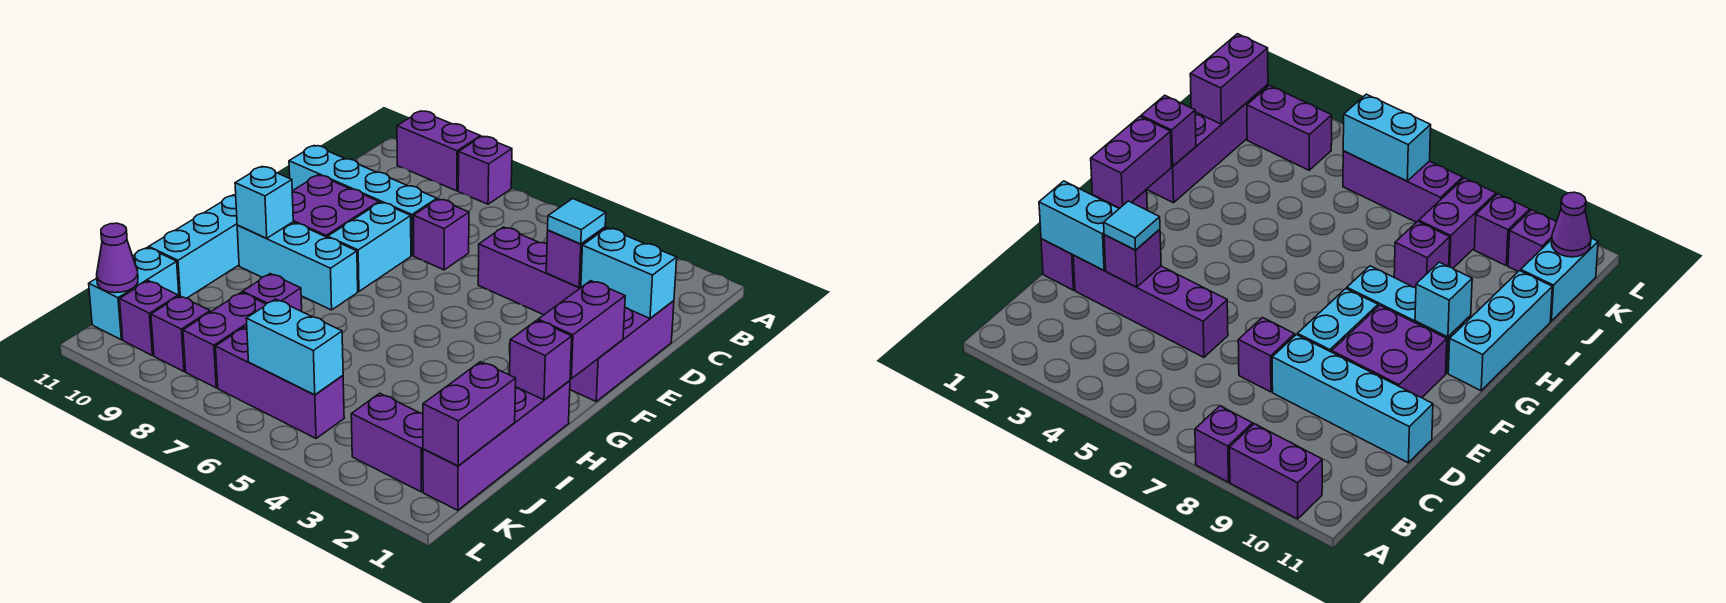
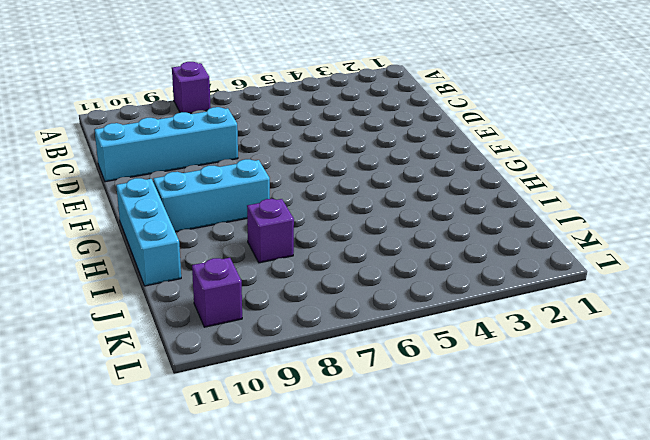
none -> purple brick A9:A10 level 1
none -> purple brick D1:F1 level 1
none -> purple brick D2:D5 level 1

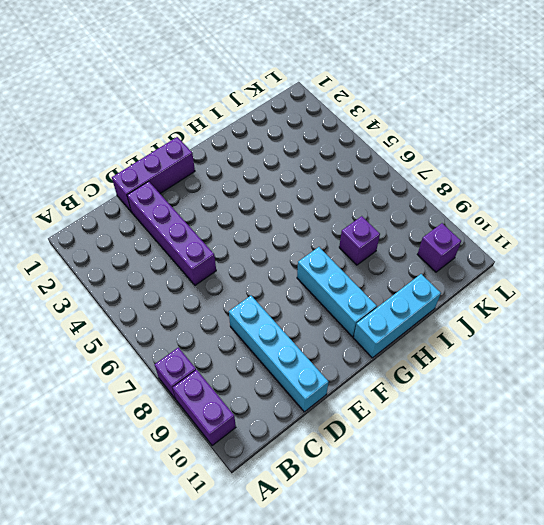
none -> purple brick D7 level 1
none -> cyan brick E8:F8 level 1
none -> purple brick E9:F10 level 1

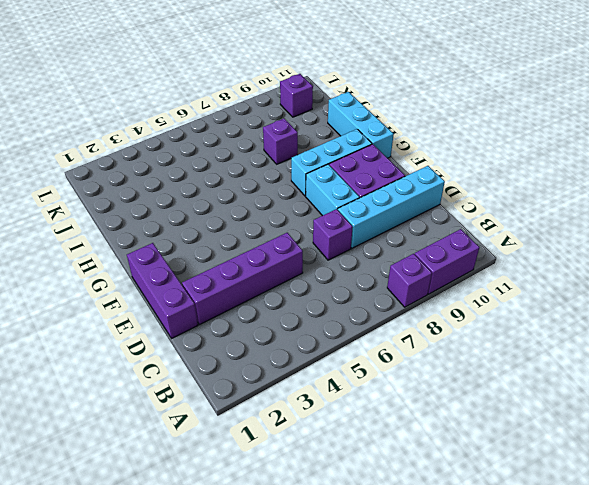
none -> purple brick H1:K1 level 1
none -> purple brick J8:K8 level 1
none -> cyan brick J11:K11 level 1

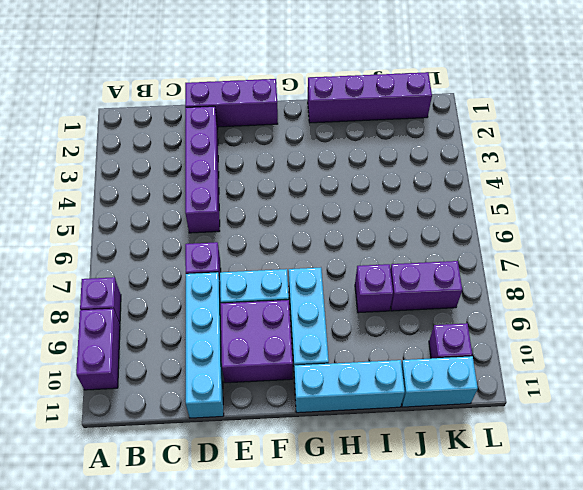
none -> purple brick K2:K3 level 1
none -> purple brick K5:K7 level 1
none -> purple brick K9 level 1

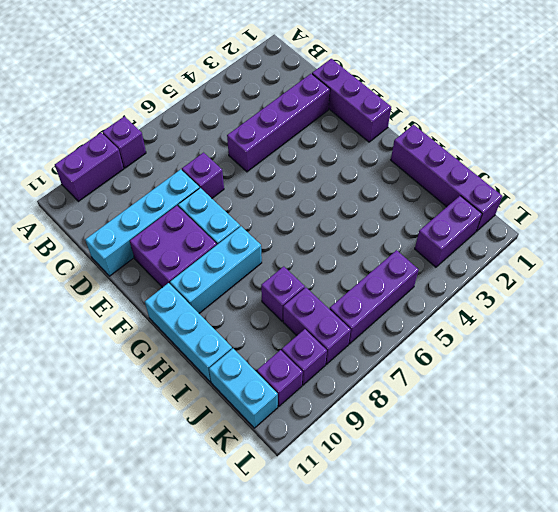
none -> cyan brick D1:D2 level 2
none -> purple brick D3 level 2
none -> purple brick F1:G1 level 2

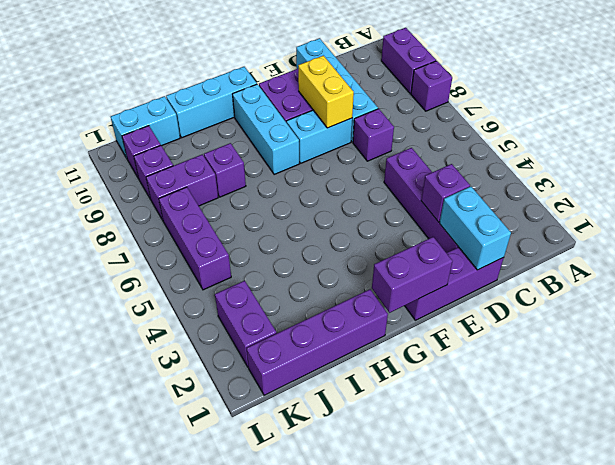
yellow brick E8:E9 level 2 -> none
none -> cyan brick G10 level 2
none -> purple brick H1 level 2
none -> purple brick J1:K1 level 2

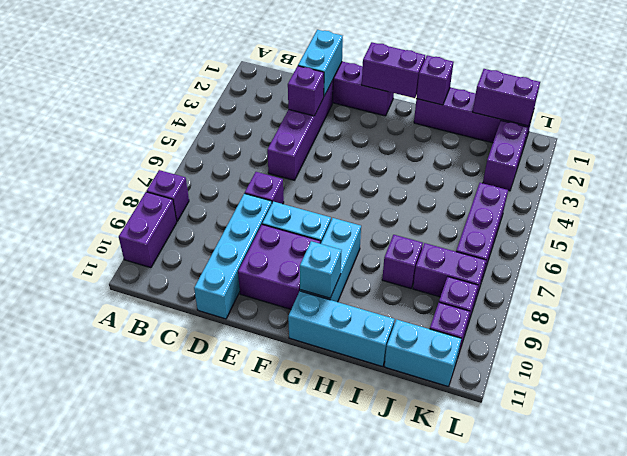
none -> cyan brick K5:K6 level 2
none -> purple cone K11 level 2
none -> cyan tile D3 level 3

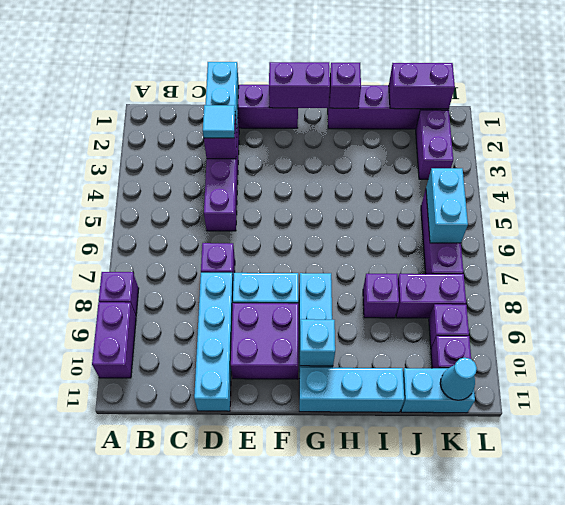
cyan cone K11 level 2 -> purple cone K11 level 2

